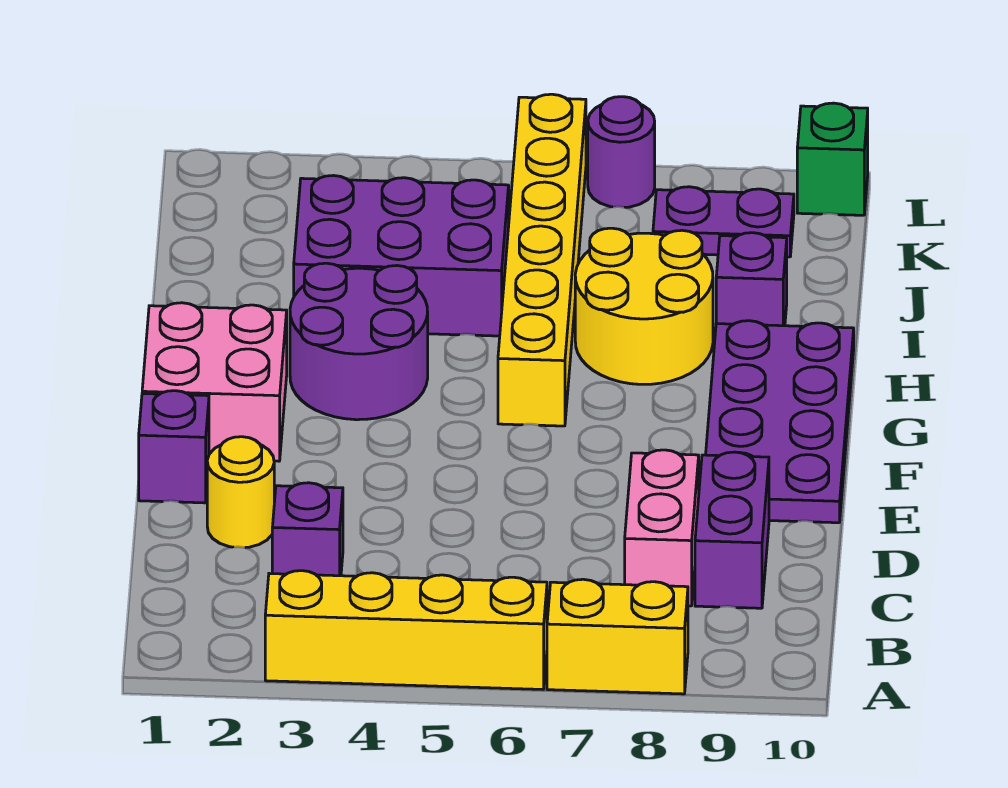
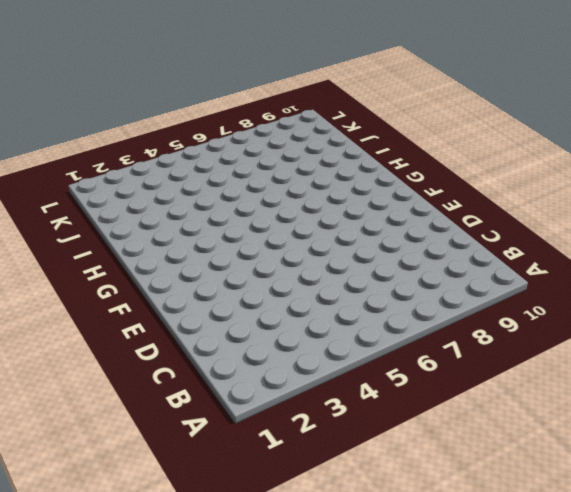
none -> yellow brick A3:A6 level 1
none -> yellow brick A7:A8 level 1
none -> purple brick C3 level 1

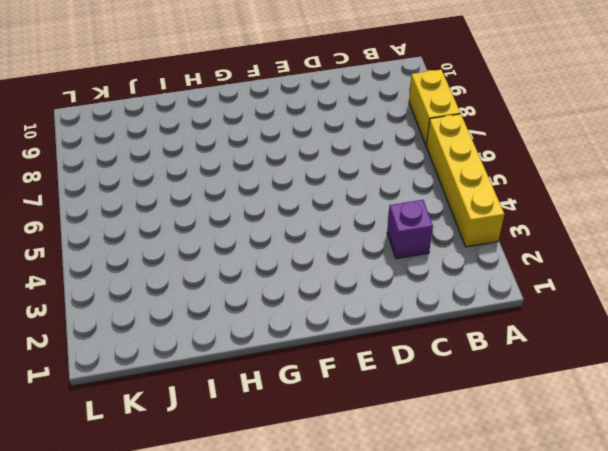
none -> pink brick C8:D8 level 1
none -> purple brick C9:D9 level 1
none -> yellow round brick D2 level 1

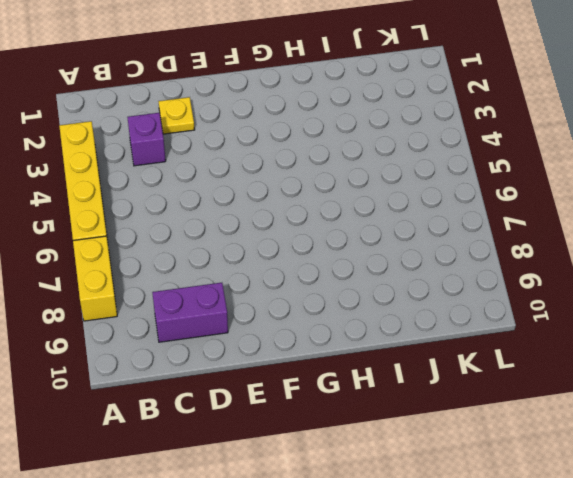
yellow plate D2 level 1 -> yellow round brick D2 level 1
none -> pink brick C8:D8 level 1
none -> purple brick E1 level 1
none -> purple plate E9:H10 level 1

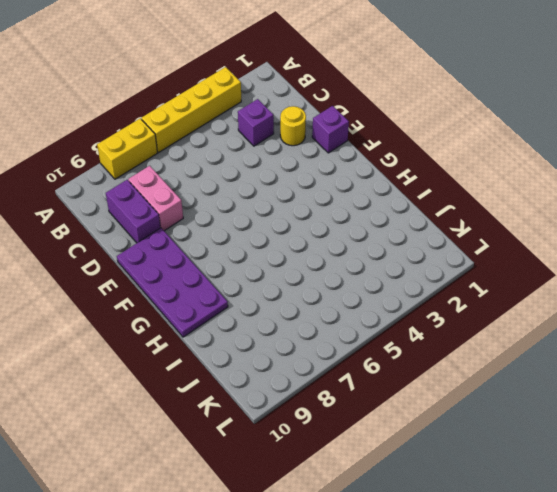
none -> pink brick F1:G2 level 1
none -> purple round brick G3:H4 level 1
none -> yellow brick G6:L6 level 1

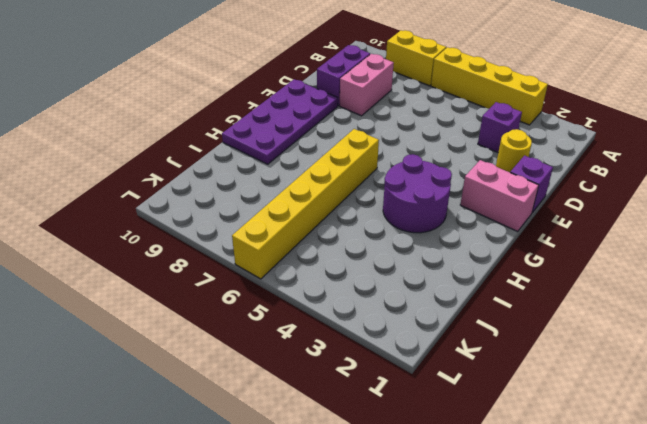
pink brick F1:F2 level 1 -> pink brick F1:G2 level 1
none -> yellow round brick H7:I8 level 1
none -> purple brick I3:J5 level 1
none -> purple brick I9 level 1

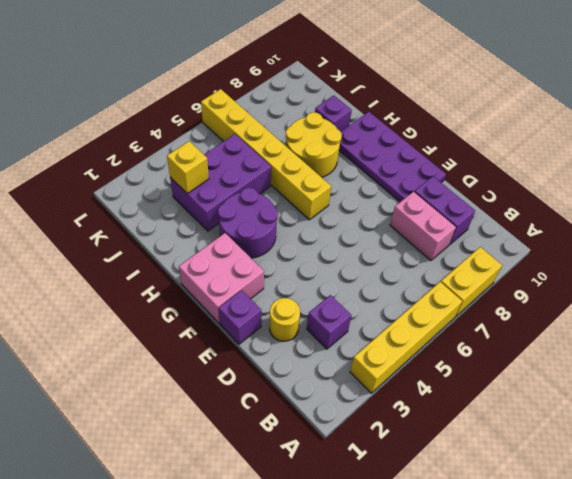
yellow brick J3 level 2 -> none
none -> purple plate K8:K9 level 1
none -> purple round brick L7 level 1
none -> green brick L10 level 1

